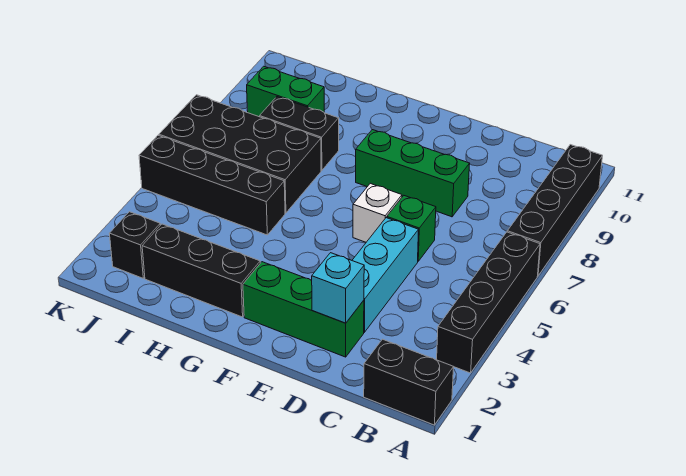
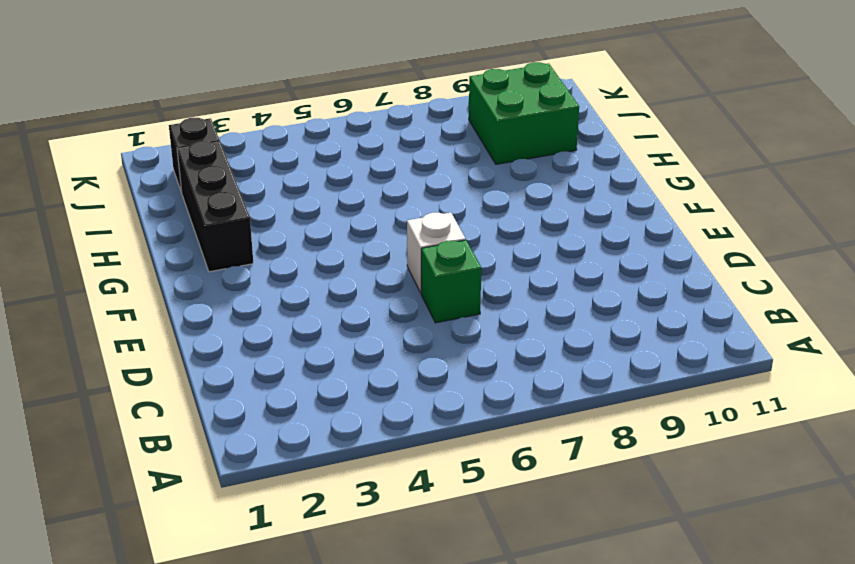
green brick I9:J10 level 1 -> green brick I9:J9 level 1
none -> black brick A1:B1 level 1
none -> black brick A3:A6 level 1
none -> black brick A7:A10 level 1

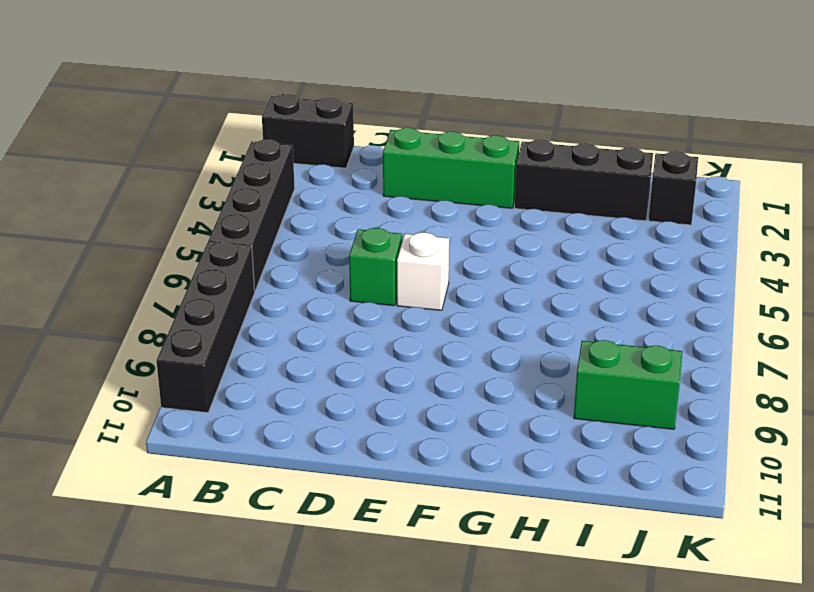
none -> cyan brick D3:D5 level 1
none -> green brick D8:F8 level 1
none -> black brick H5:K5 level 1

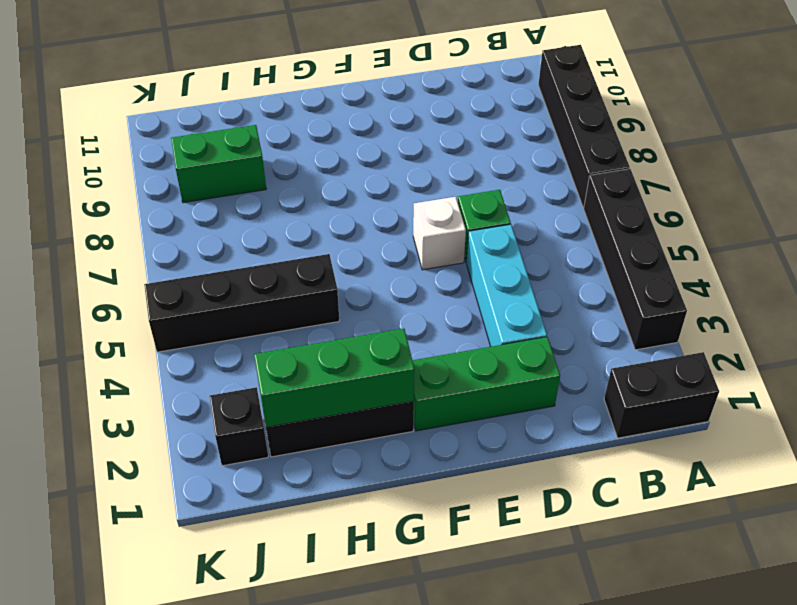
green brick G2:I2 level 2 -> green brick D8:F8 level 1
none -> black brick H6:K7 level 1
none -> black brick H8:I8 level 1
none -> cyan brick D2 level 2

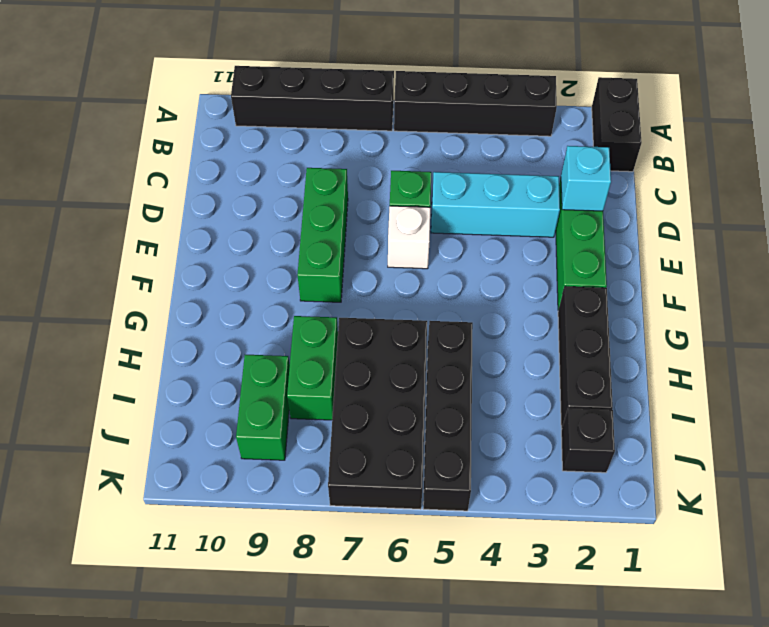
green brick H8:I8 level 1 -> black brick H8:I8 level 1

